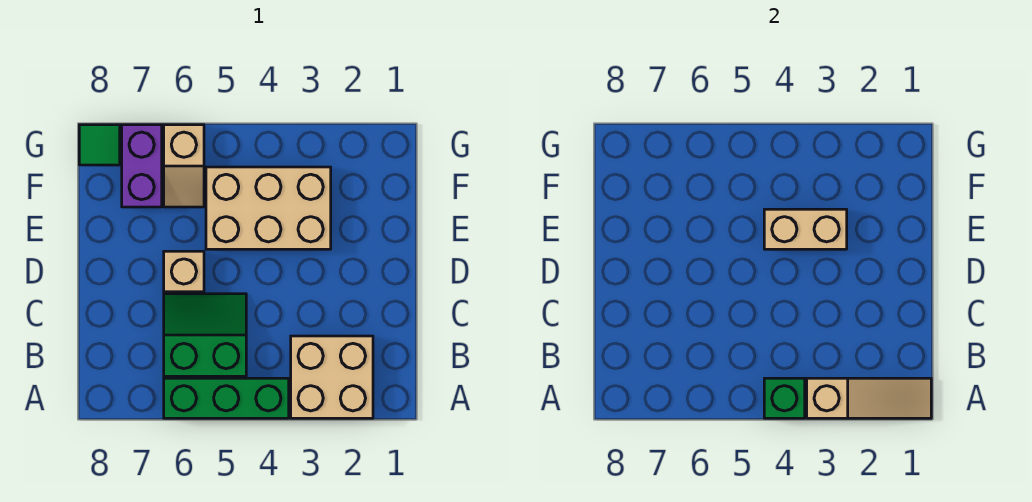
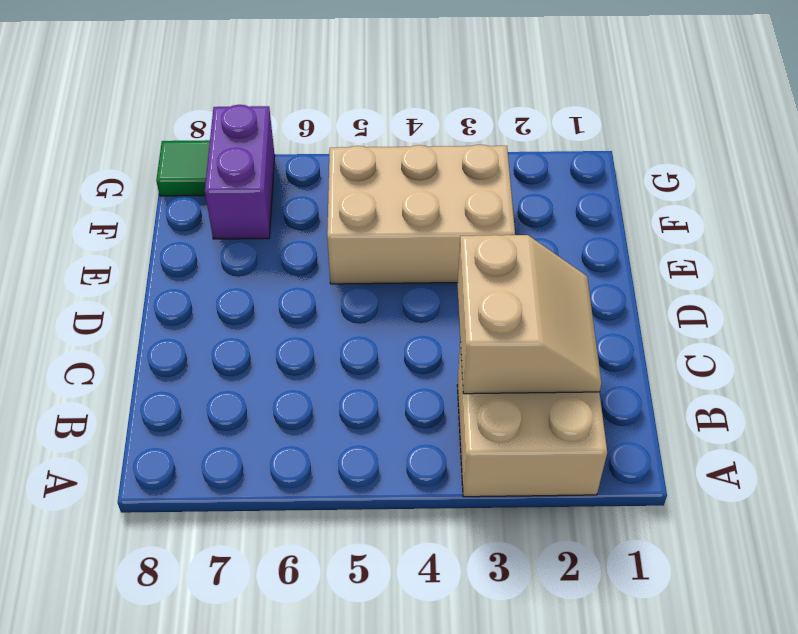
tan slope B2:C3 level 2 top 3 -> none
none -> green brick A4:A6 level 1
none -> green slope B5:C6 level 1 top B

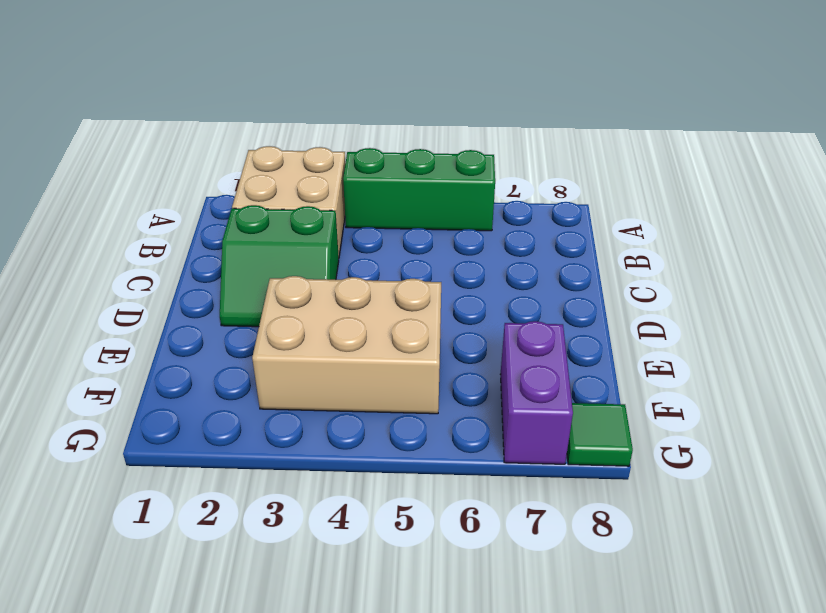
green slope C2:D3 level 1 top C -> green slope B5:C6 level 1 top B
none -> tan brick D6 level 1
none -> tan slope F6:G6 level 1 top G

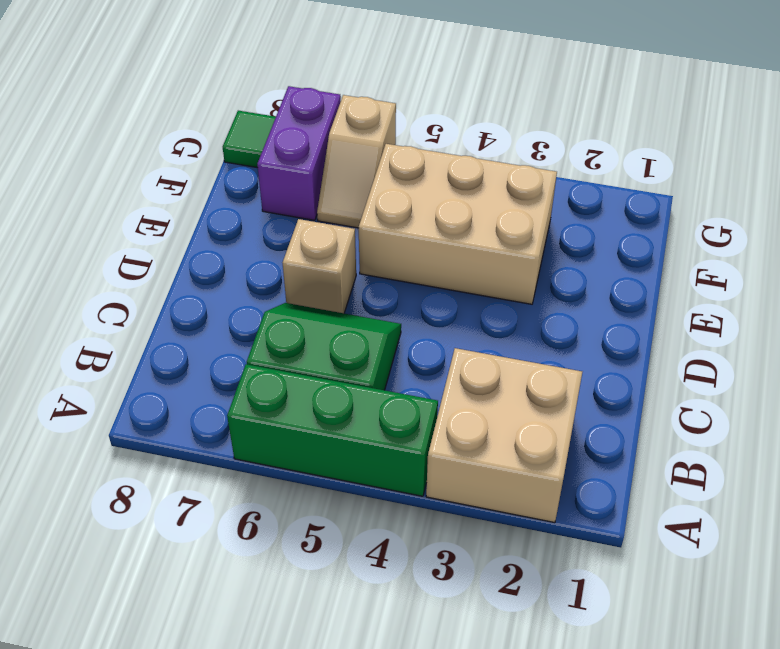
none -> tan slope A1:A3 level 2 top 3
none -> green brick A4 level 2

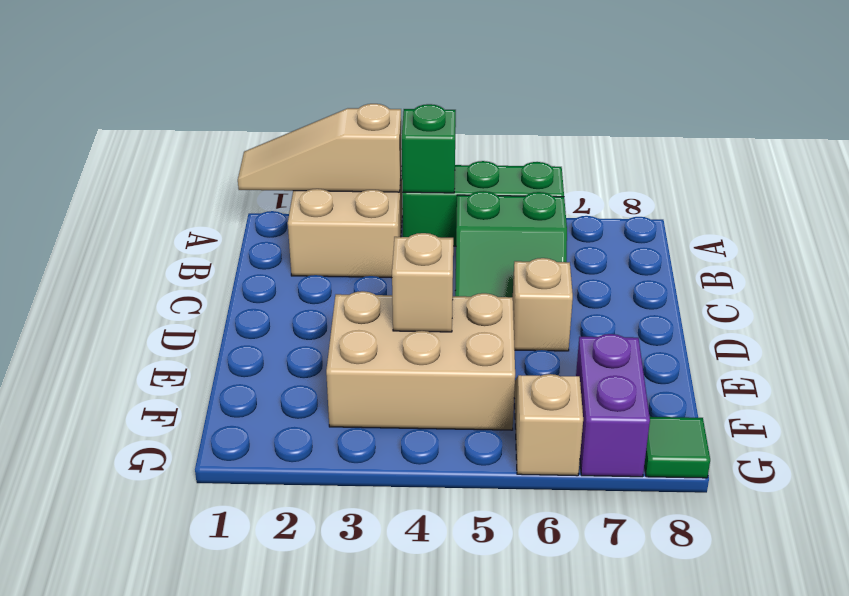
tan brick E4 level 2 -> tan brick E3:E4 level 2

